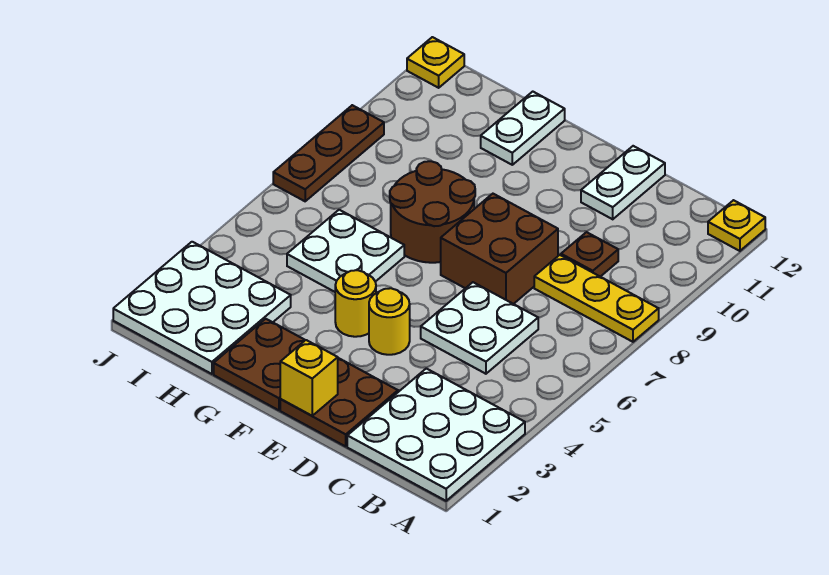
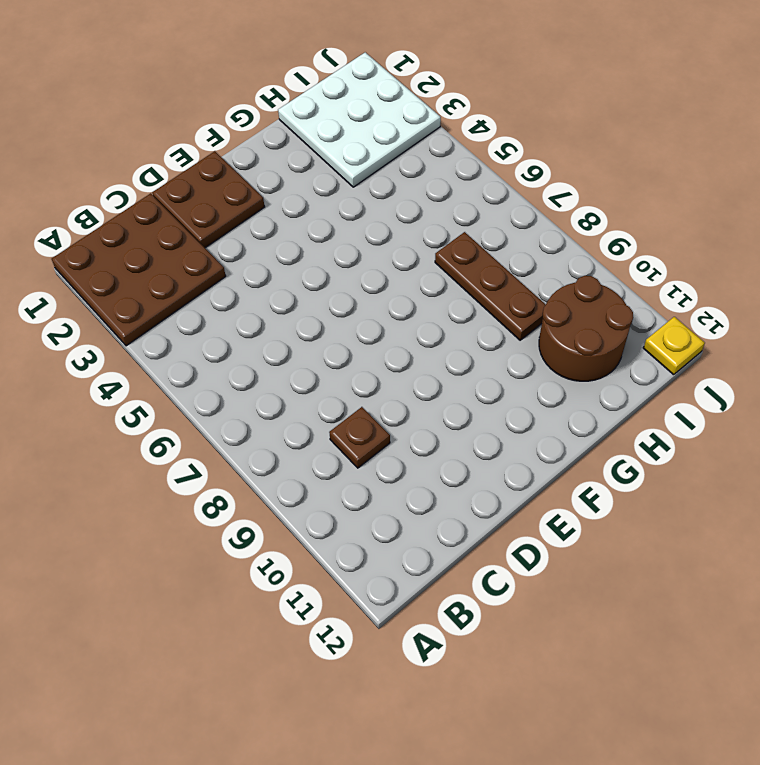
brown plate A1:C3 level 1 -> white plate A1:C3 level 1
brown plate H7:H9 level 1 -> brown plate J7:J9 level 1
brown round brick H10:I11 level 1 -> brown round brick F7:G8 level 1
none -> yellow plate A8:C8 level 1
none -> yellow plate A12 level 1
none -> white plate C5:D6 level 1

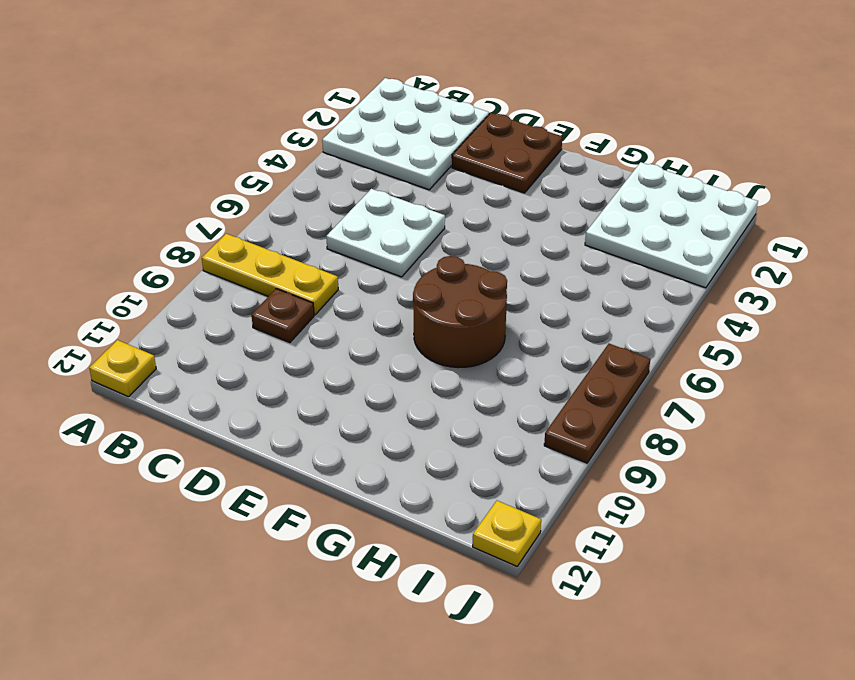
none -> brown brick D7:E8 level 1
none -> white plate D11:D12 level 1
none -> yellow round brick E4 level 1

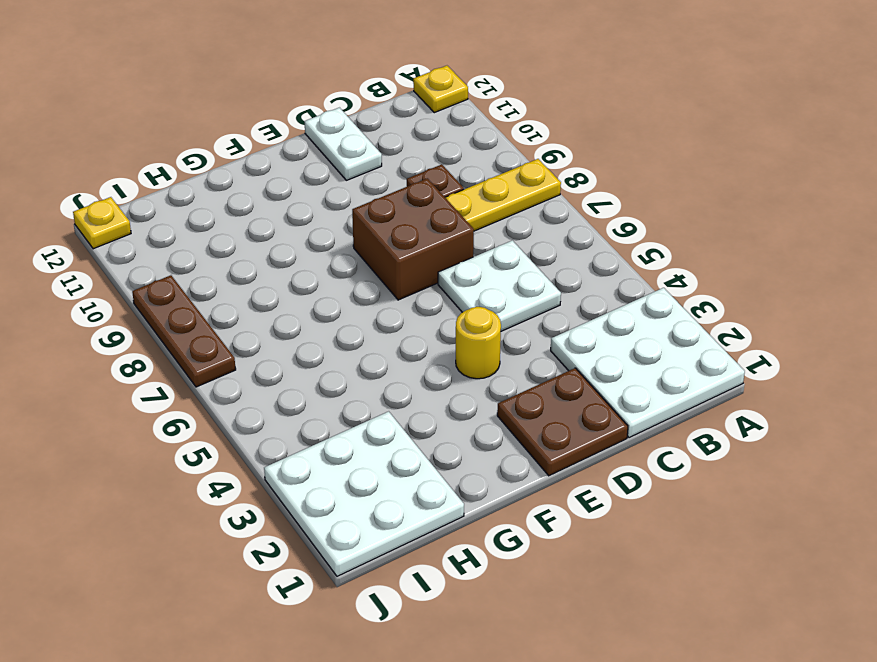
none -> brown plate F1:G2 level 1
none -> yellow round brick F4 level 1
none -> brown round brick F7:G8 level 1

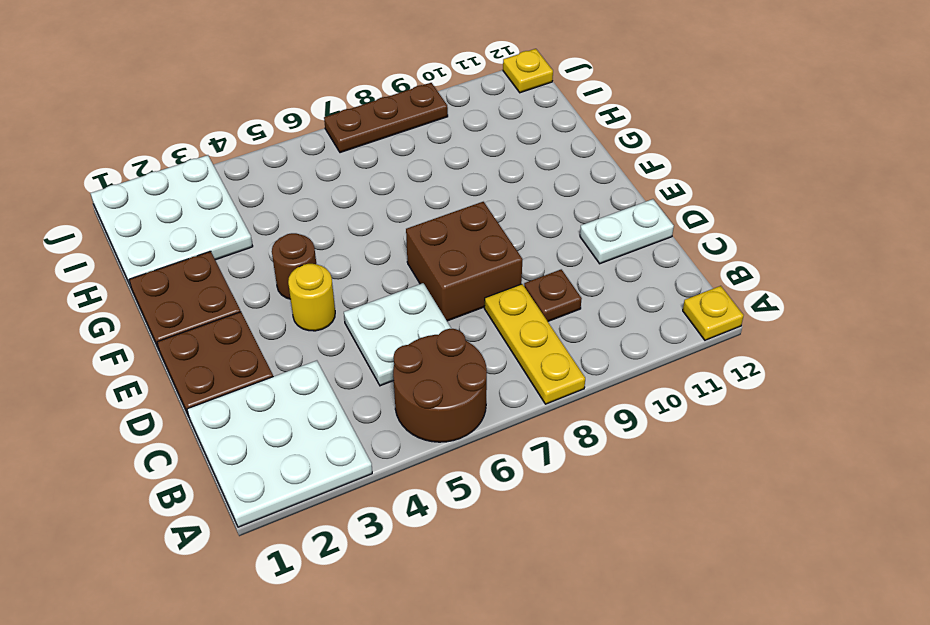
brown round brick A5:B6 level 1 -> brown round brick F7:G8 level 1
brown round brick F4 level 1 -> yellow round brick F4 level 1
none -> white plate G5:H6 level 1
none -> white plate G11:G12 level 1
none -> yellow brick E1 level 2

